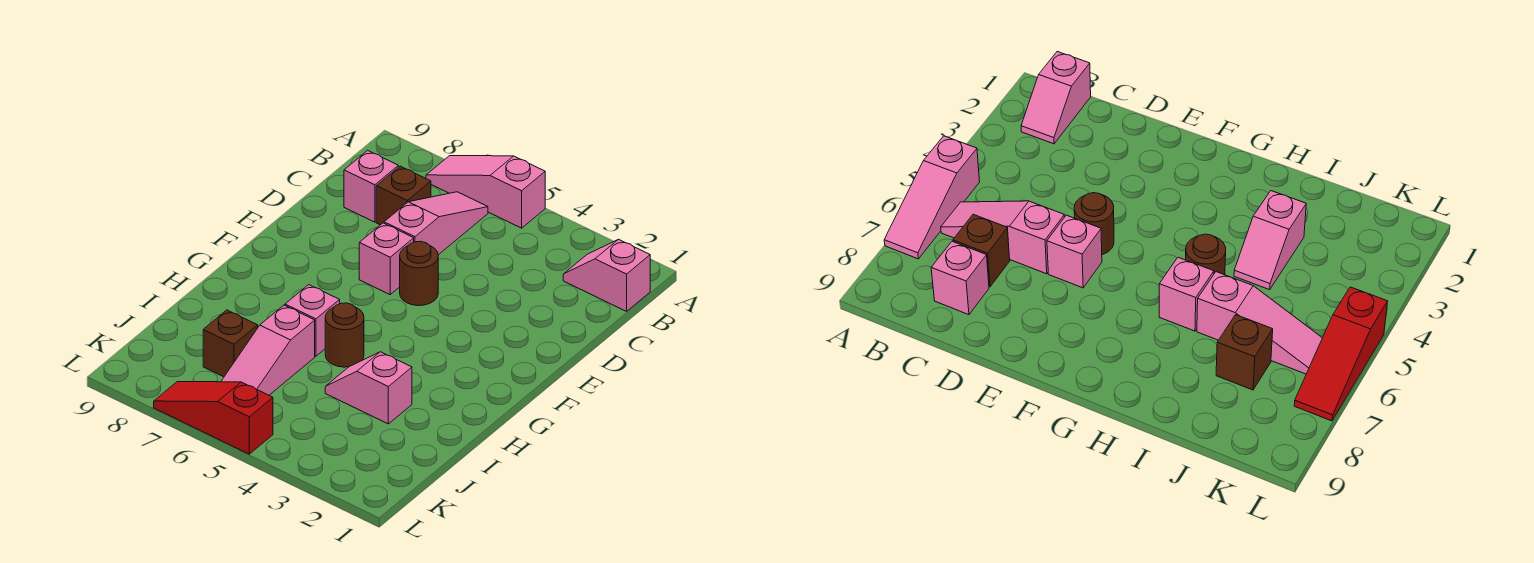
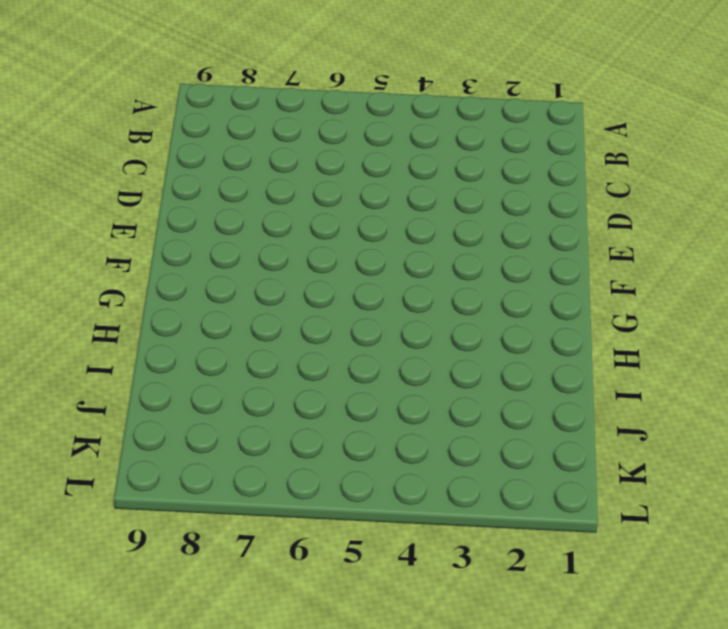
none -> pink slope A5:A7 level 1 top 5
none -> pink slope B1:B2 level 1 top 1
none -> pink slope B6:D6 level 1 top D

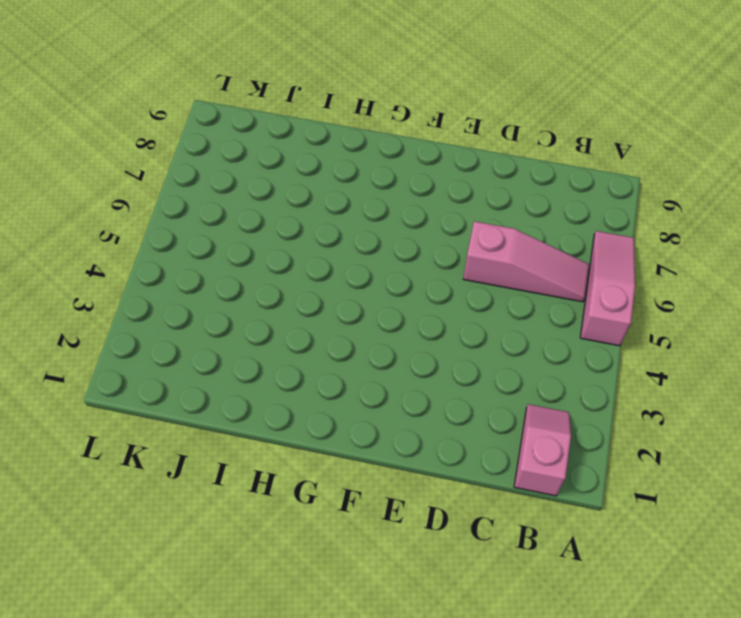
none -> brown brick C7 level 1
none -> pink brick C8 level 1
none -> brown round brick E5 level 1

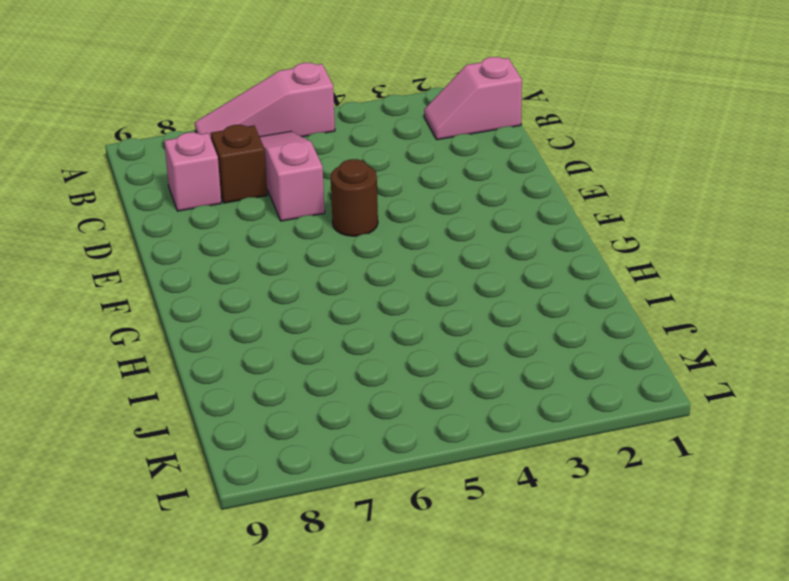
none -> pink brick E6 level 1
none -> brown round brick H5 level 1
none -> pink brick H6 level 1

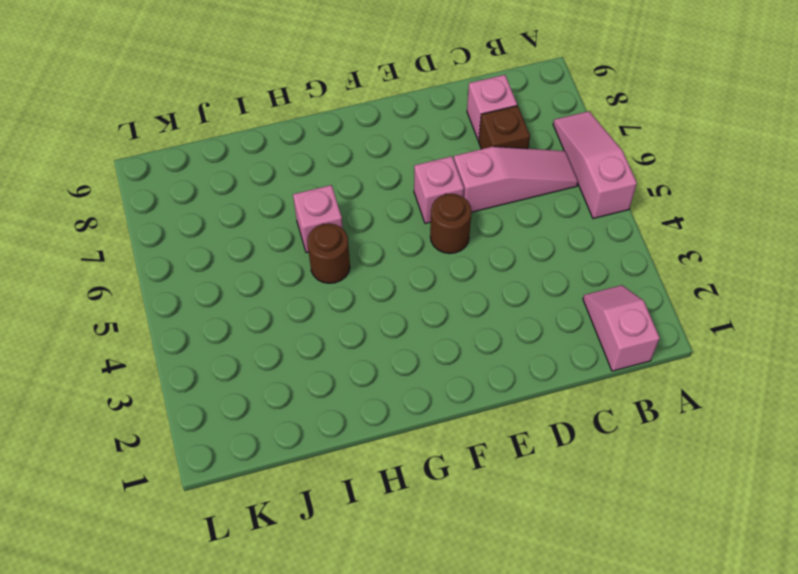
none -> pink slope I3:I4 level 1 top 3
none -> pink slope I6:K6 level 1 top I
none -> brown brick J7 level 1

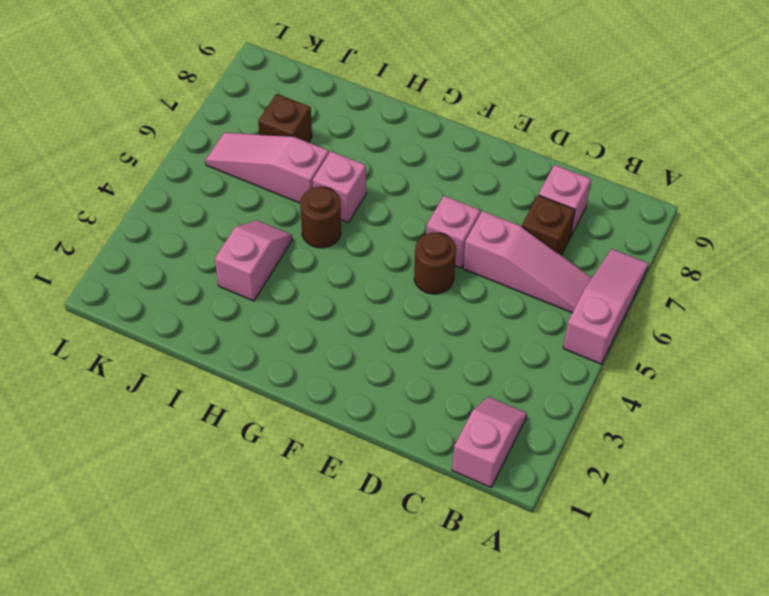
none -> red slope L5:L7 level 1 top 5

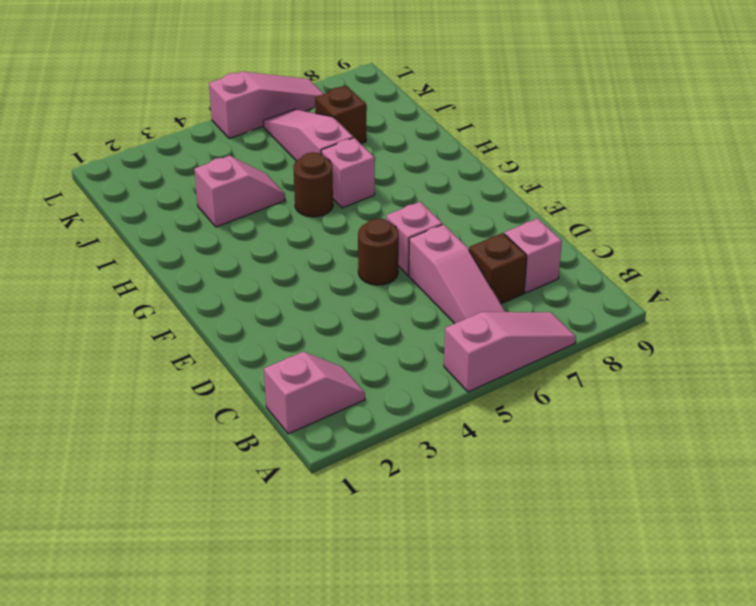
pink slope L5:L7 level 1 top 5 -> red slope L5:L7 level 1 top 5

